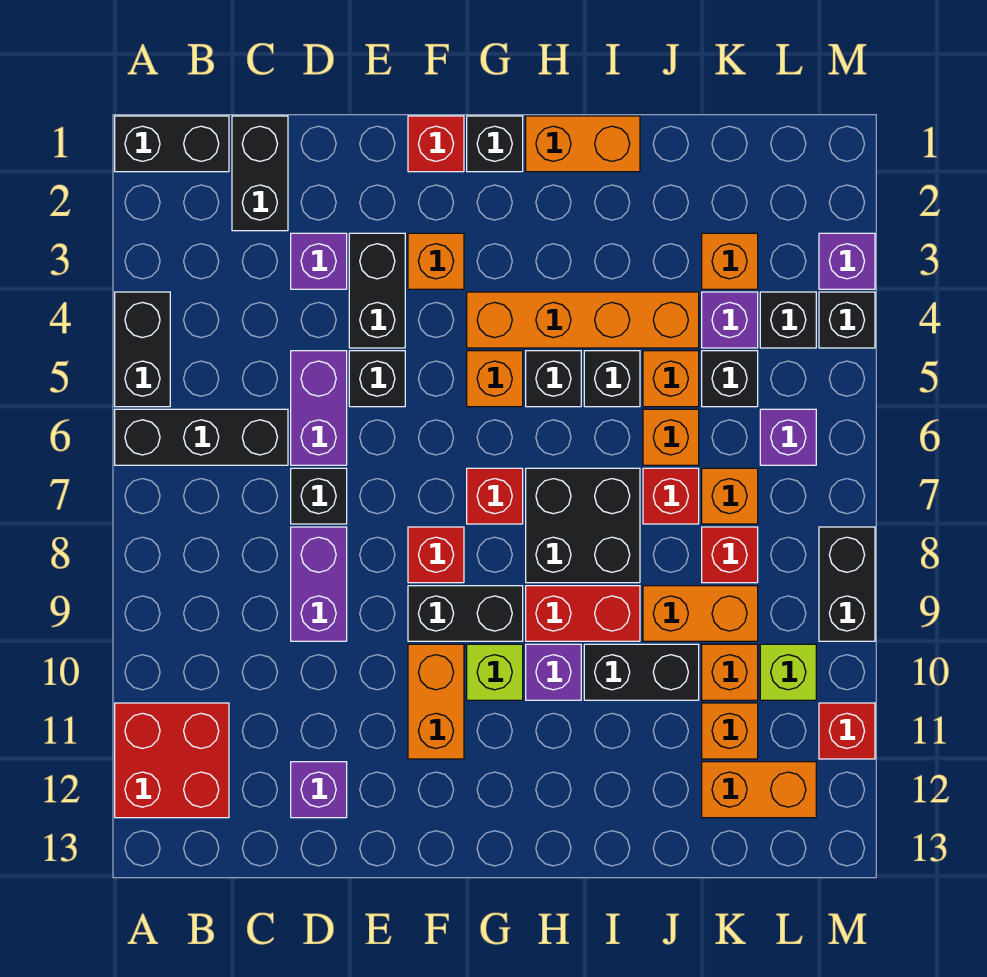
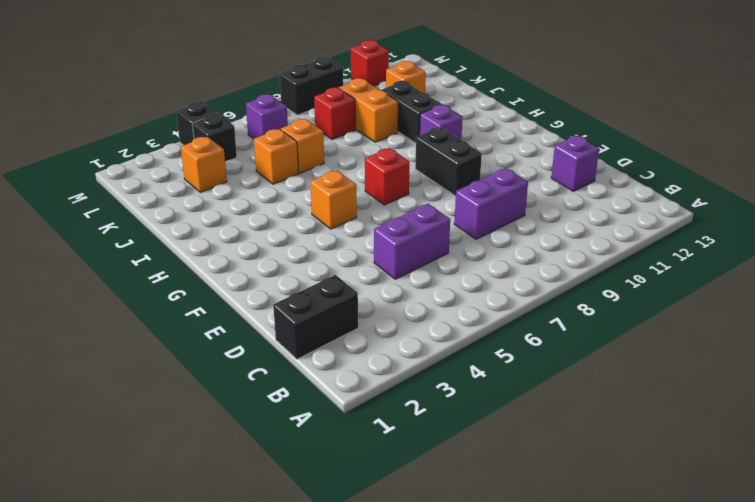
none -> black brick A1:B1 level 1
none -> black brick A4:A5 level 1
none -> black brick A6:C6 level 1
none -> red brick A11:B12 level 1

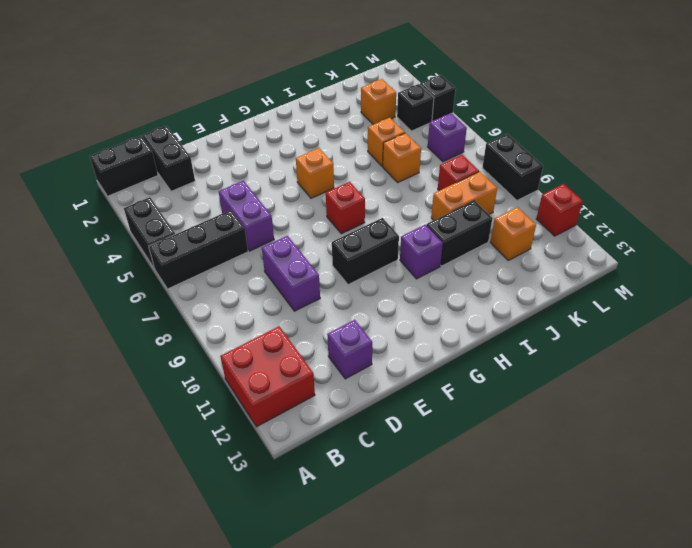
none -> purple brick D3 level 1
none -> black brick D7 level 1
none -> black brick E3:E4 level 1
none -> black brick E5 level 1

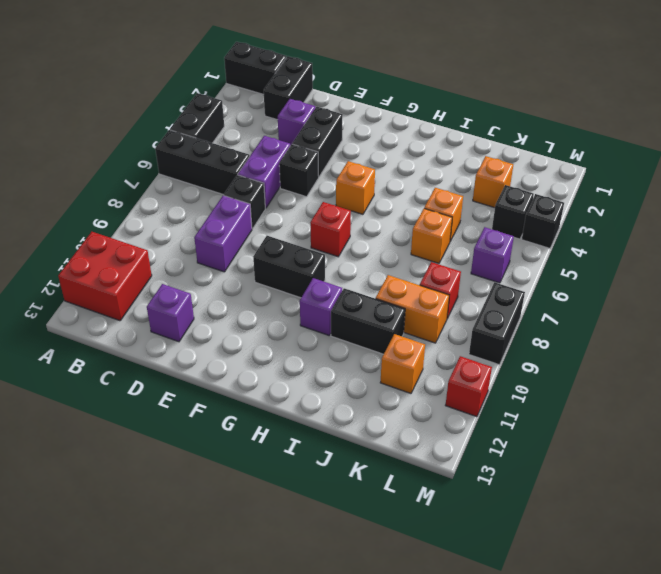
none -> red brick F1 level 1
none -> orange brick F3 level 1
none -> red brick F8 level 1
none -> orange brick F10:F11 level 1

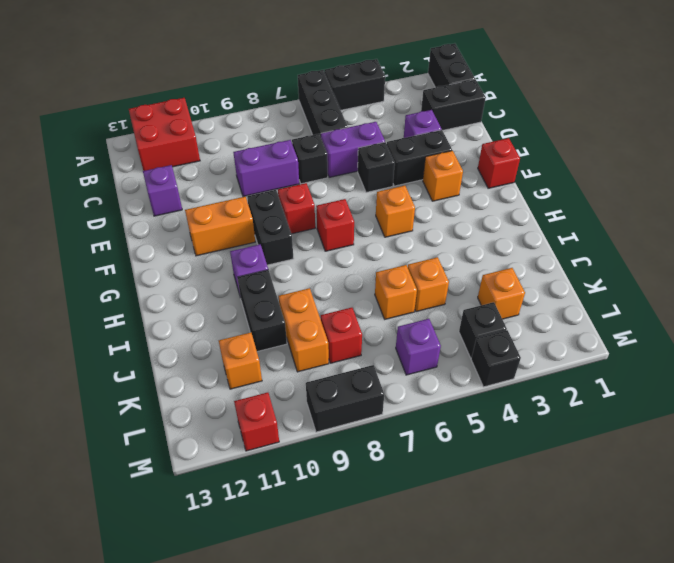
none -> black brick G1 level 1
none -> orange brick G4:J4 level 1
none -> lime brick G10 level 1
none -> orange brick H1:I1 level 1

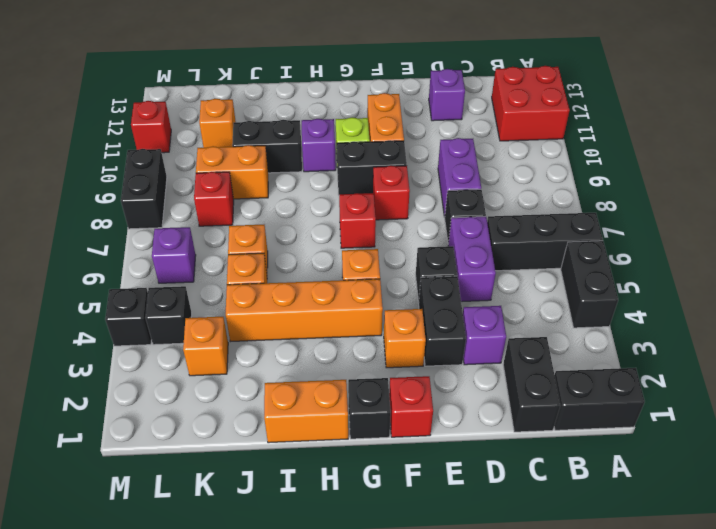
none -> black brick H5 level 1
none -> black brick H7:I8 level 1
none -> red brick H9:I9 level 1
none -> black brick I5 level 1

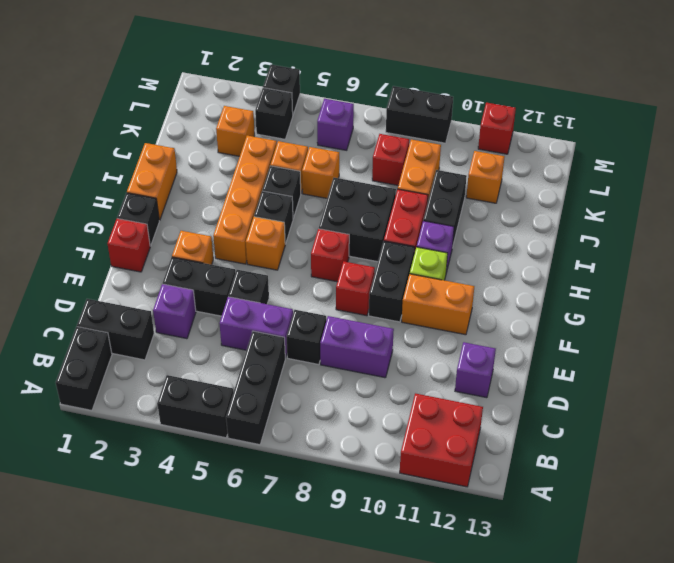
none -> red brick J7 level 1
none -> purple brick K4 level 1
none -> black brick K5 level 1
none -> orange brick K7 level 1

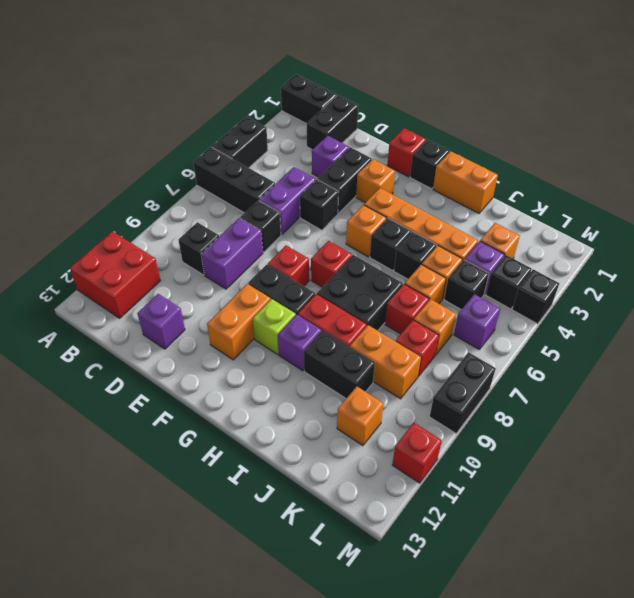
black brick C9 level 1 -> none
none -> orange brick K10 level 1
none -> orange brick K12:L12 level 1
none -> lime brick L10 level 1
none -> purple brick M3 level 1

